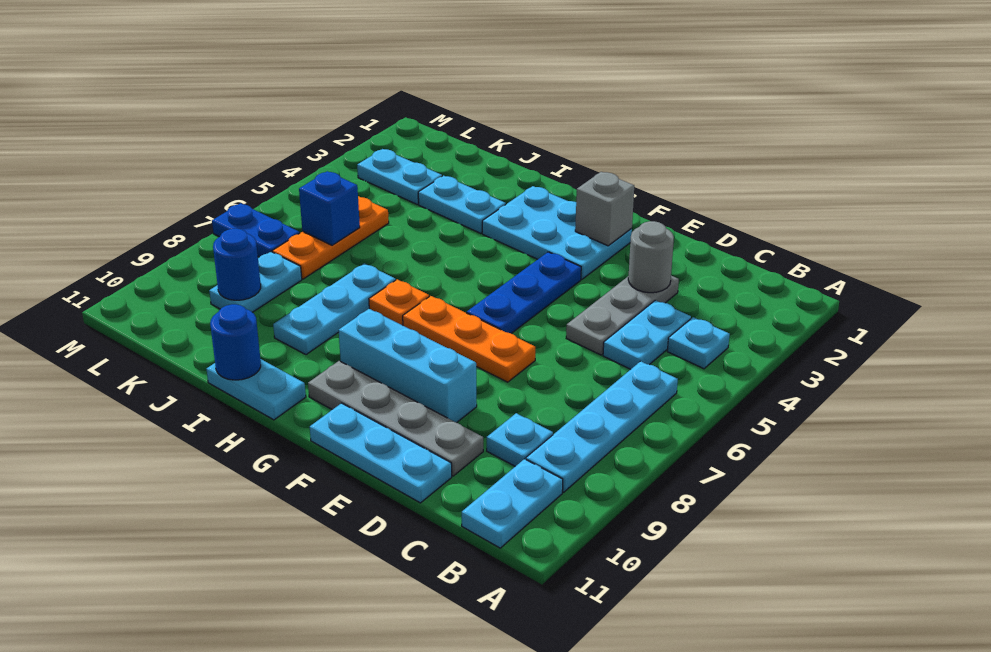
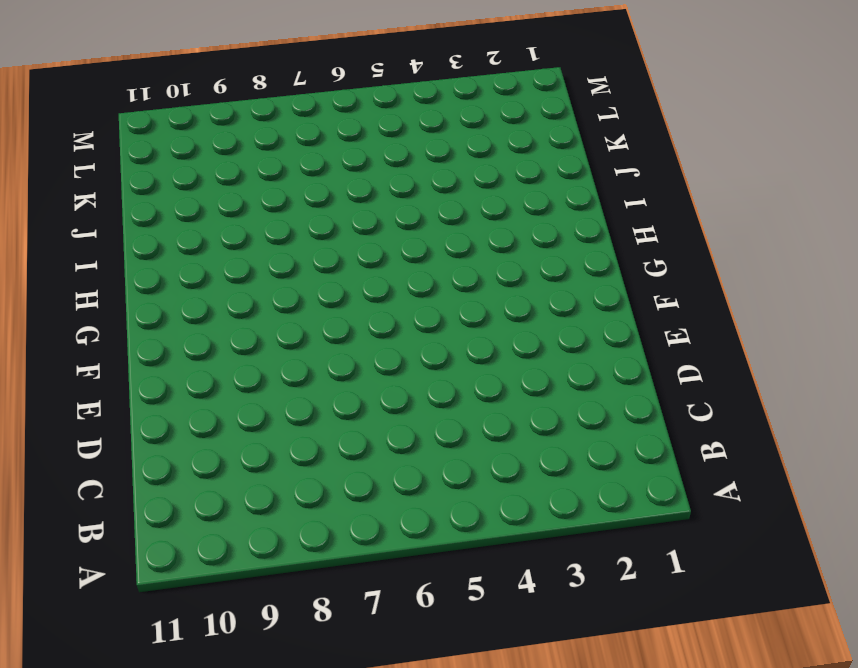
none -> cyan plate B4 level 1
none -> cyan plate B6:B9 level 1
none -> cyan plate B10:B11 level 1

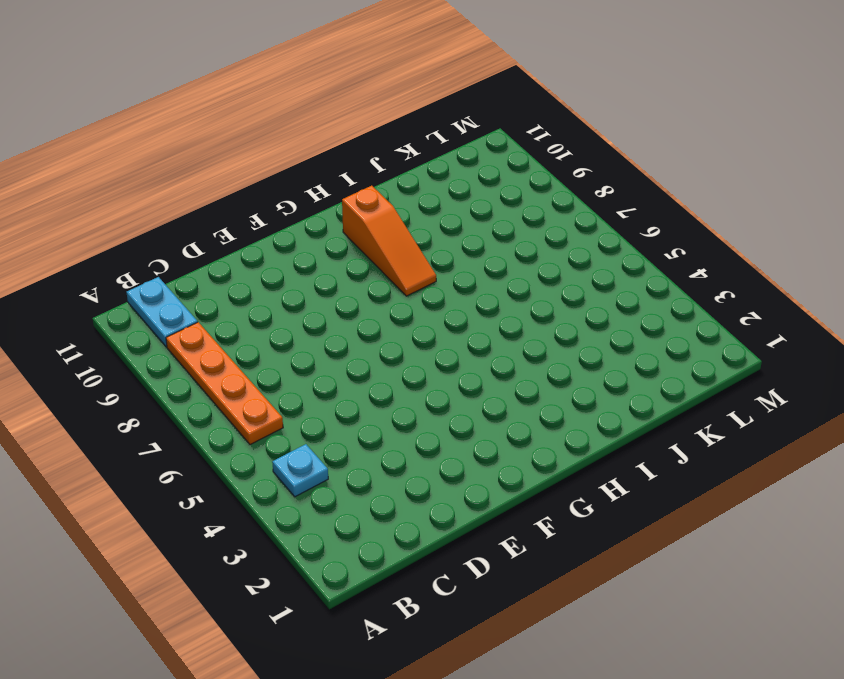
orange plate B6:B9 level 1 -> cyan plate B6:B9 level 1
orange slope H8:H10 level 1 top 10 -> none
none -> cyan plate C4:C5 level 1
none -> cyan plate C9 level 1
none -> grey plate D3:D5 level 1

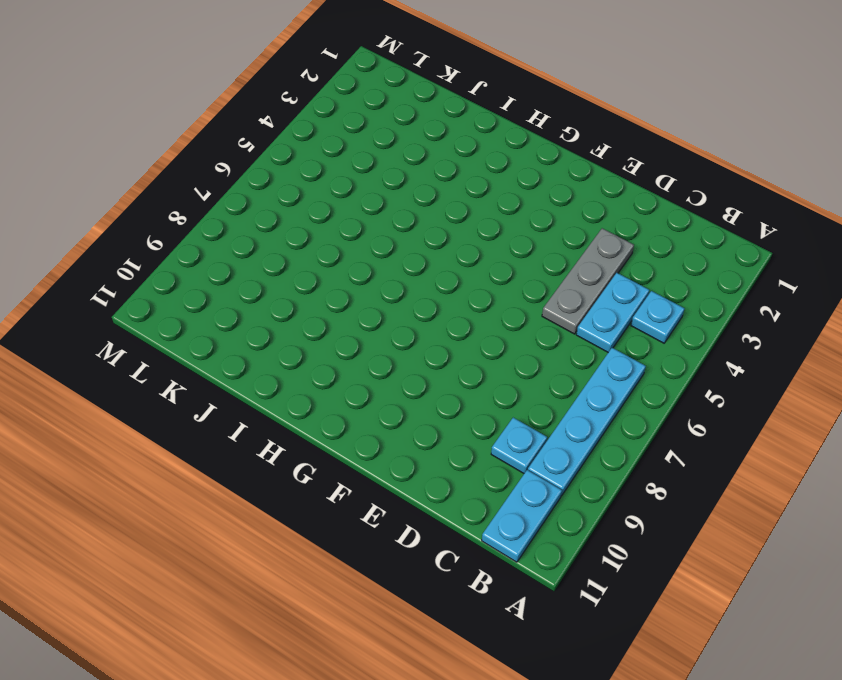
none -> grey plate D10:G10 level 1
none -> cyan plate D11:F11 level 1
none -> orange plate E7:G7 level 1

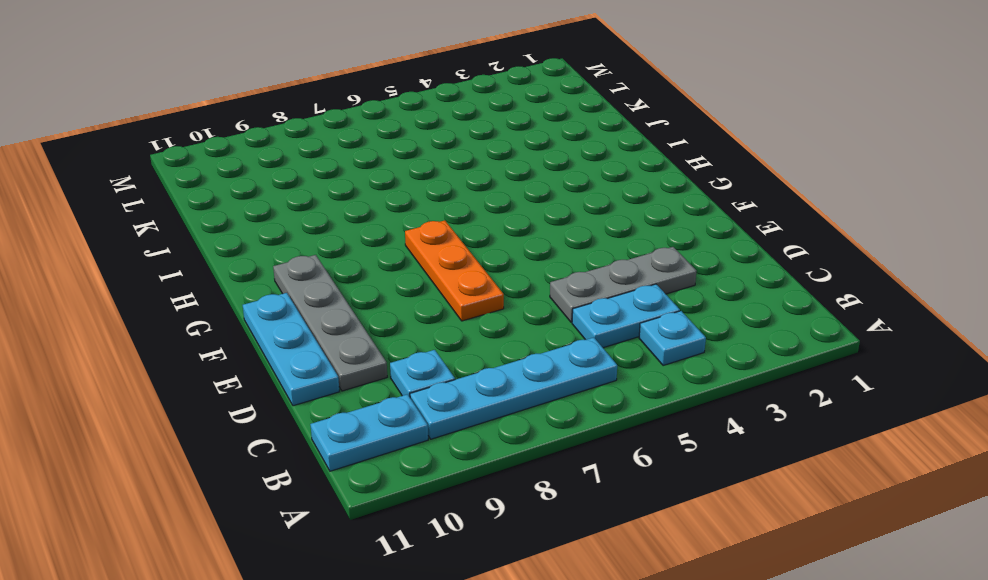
none -> cyan brick E9:G9 level 1
none -> cyan plate F2:H3 level 1
none -> blue plate F4:F6 level 1

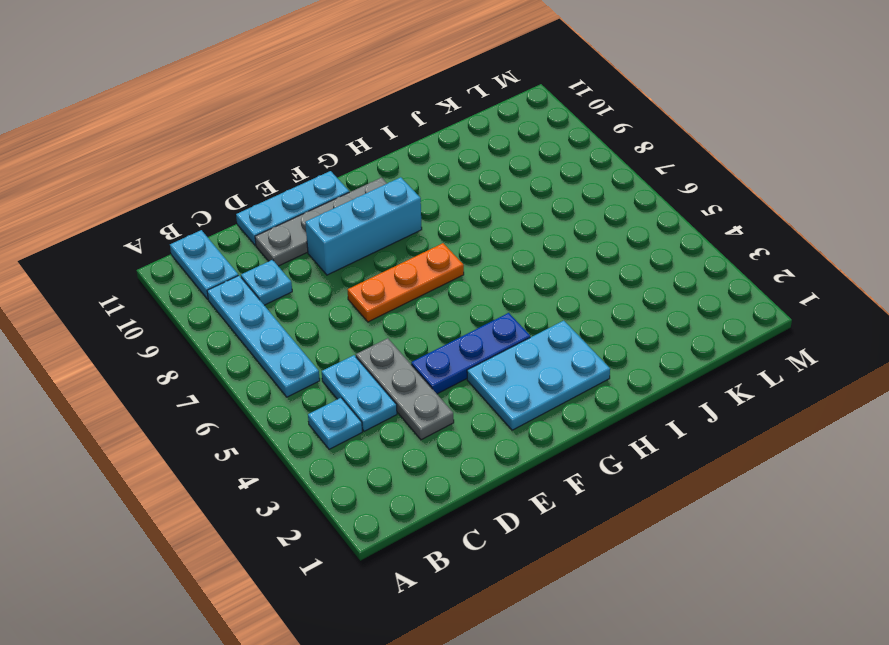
blue plate E4:G4 level 1 -> blue plate F4:F6 level 1
none -> orange plate H7 level 1
none -> cyan plate H11:I11 level 1
none -> cyan plate I3:J3 level 1

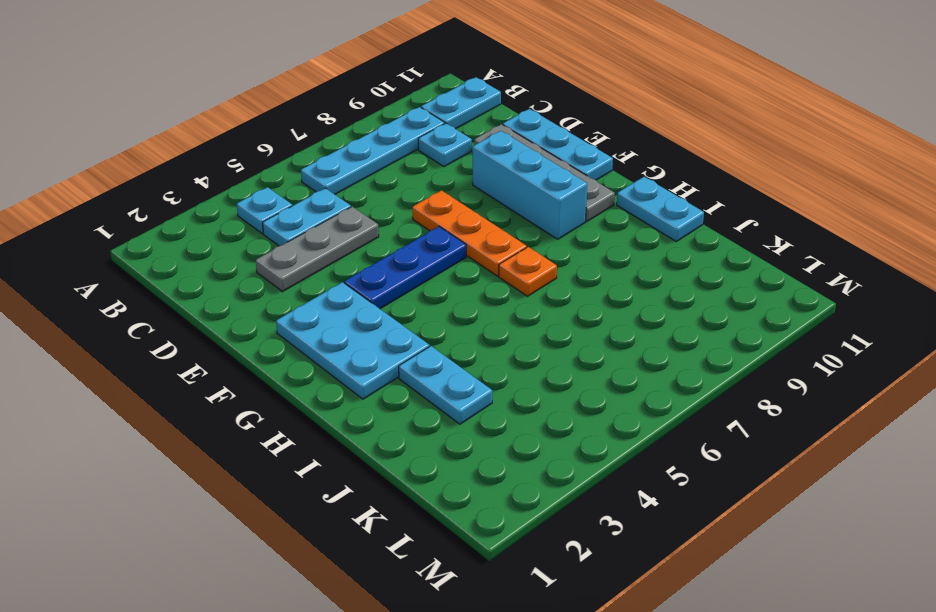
none -> cyan plate I7:I9 level 1
none -> cyan plate K3:L3 level 1
none -> orange plate K5:K7 level 1

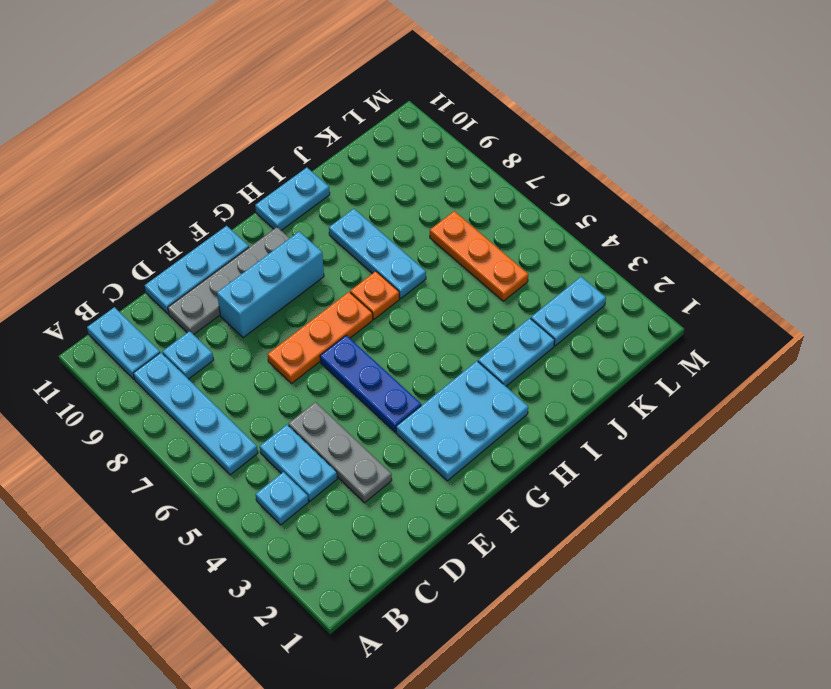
none -> cyan plate K8:K9 level 1
none -> blue plate L7:M7 level 1
none -> grey round brick D3 level 2

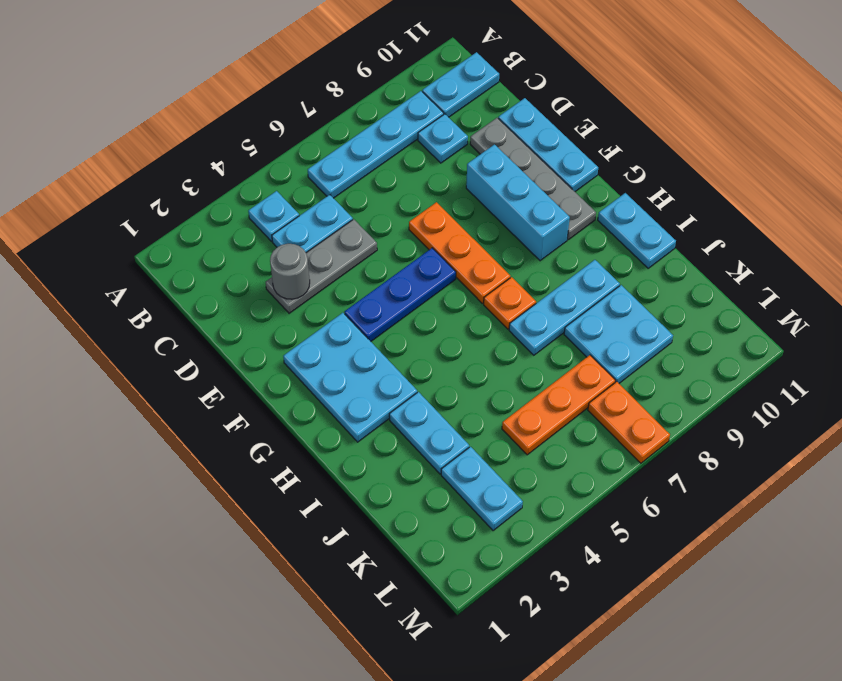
cyan plate J8:K9 level 1 -> cyan plate K8:K9 level 1
orange plate L7:M7 level 1 -> blue plate L7:M7 level 1
none -> grey brick F2 level 2
none -> blue round brick I11 level 2
none -> blue brick K6 level 2

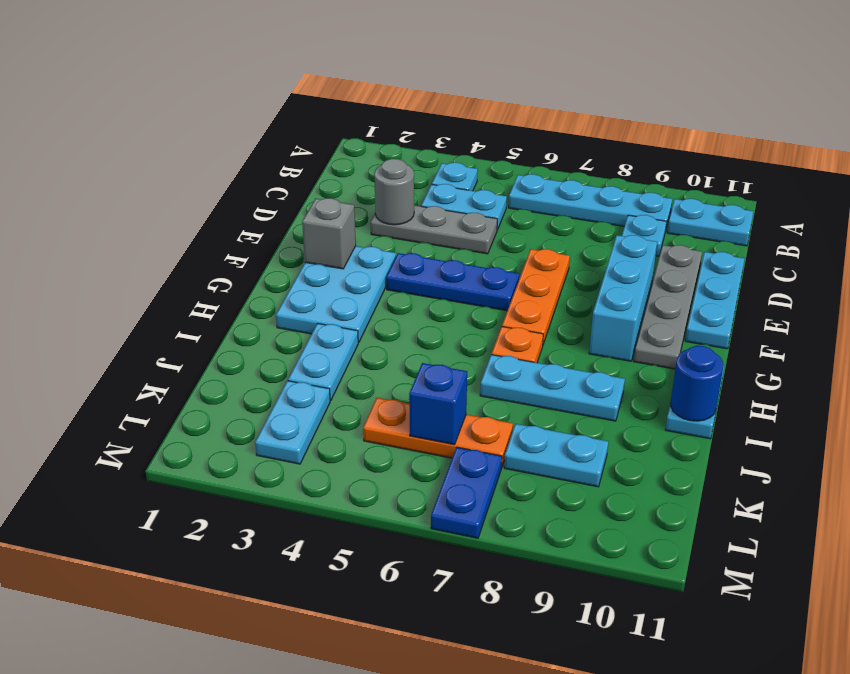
none -> blue round brick K9 level 2

